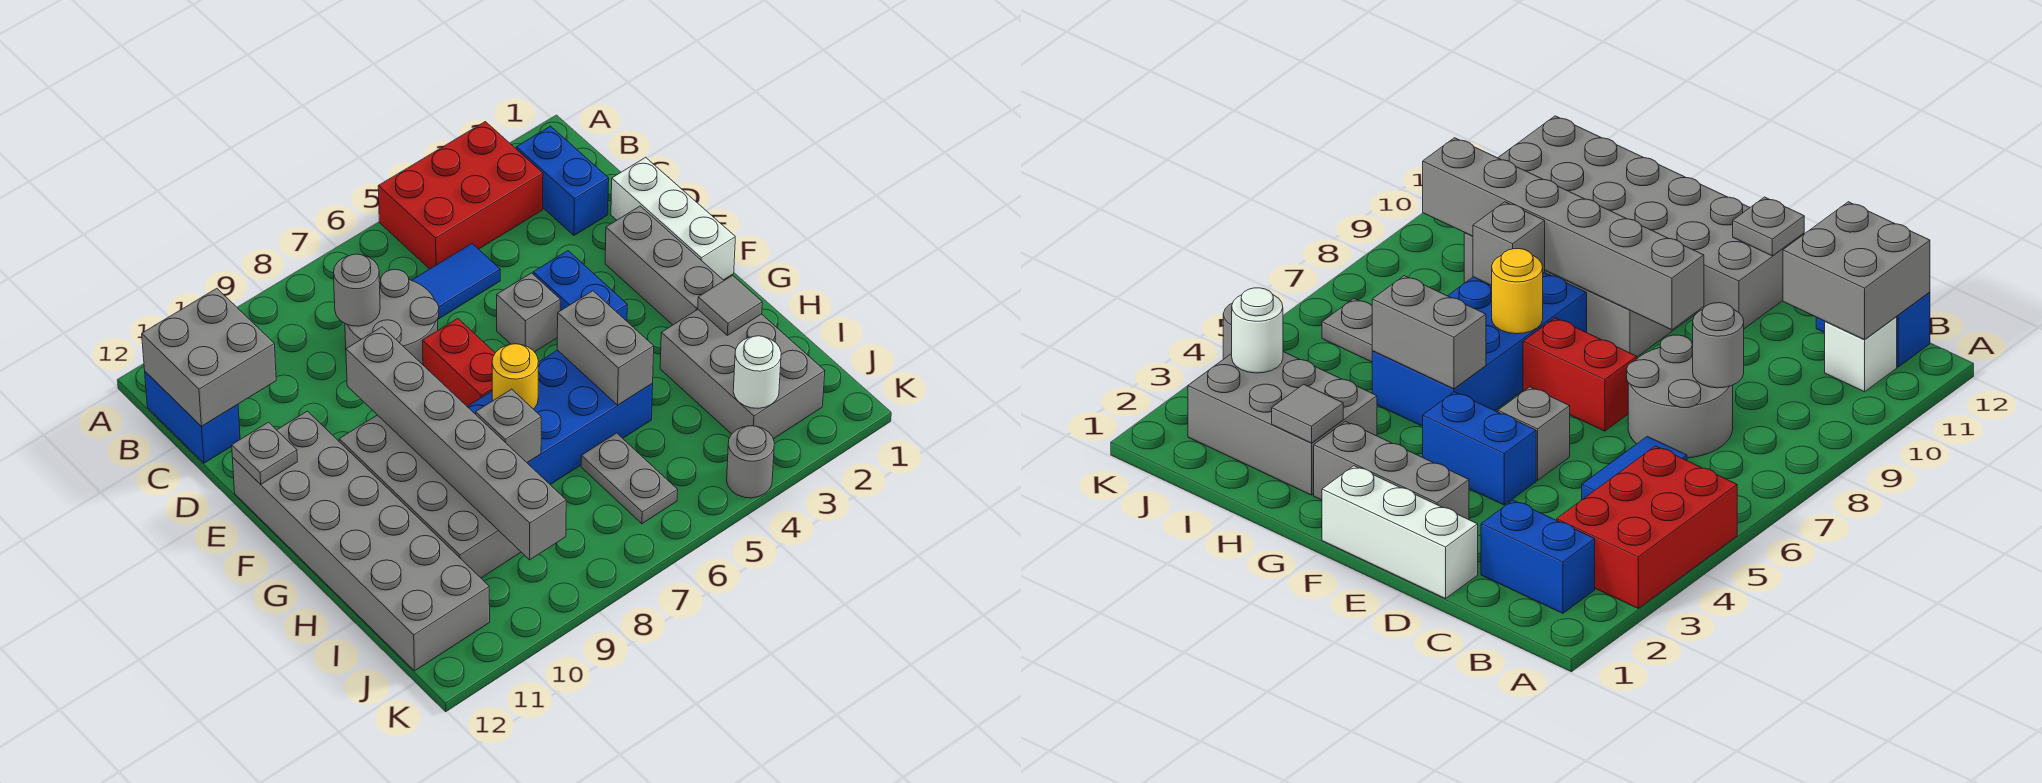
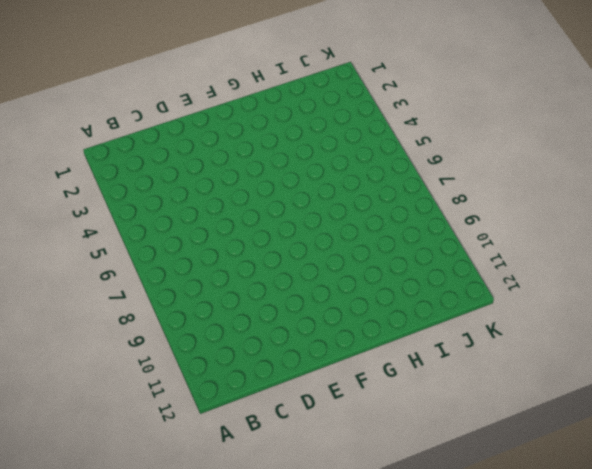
none -> red brick A3:B5 level 1
none -> blue brick B2:C2 level 1
none -> white brick B11 level 1

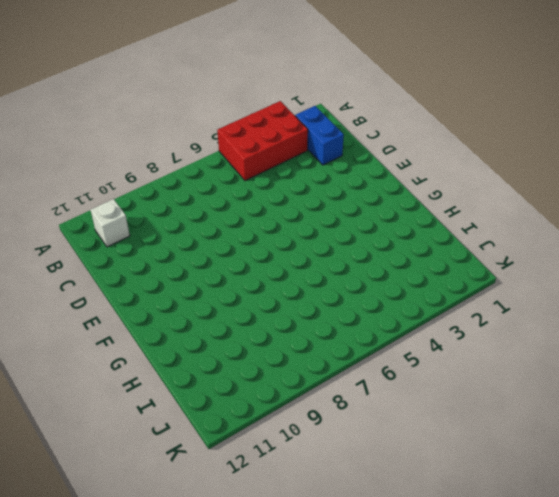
none -> blue brick B12:C12 level 1
none -> blue tile C5:C6 level 1
none -> grey round brick C7:D8 level 1

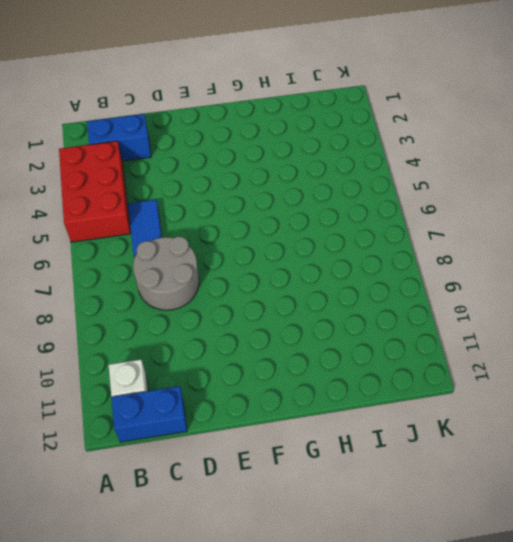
none -> white brick D1:F1 level 1
none -> grey brick E2:G2 level 1
none -> blue brick E4:F4 level 1

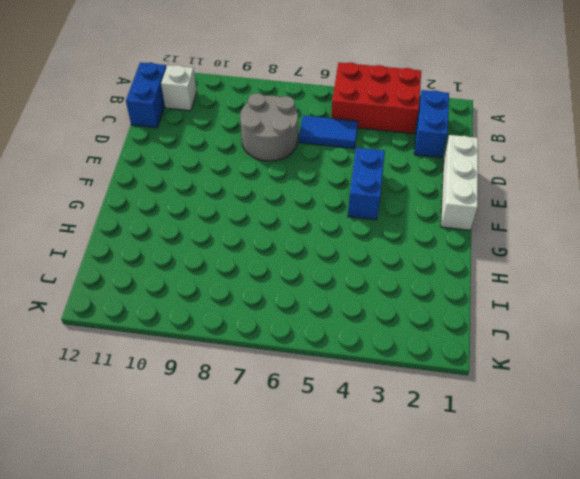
none -> grey brick E2:G2 level 1
none -> grey brick E5 level 1
none -> red brick E7:F7 level 1

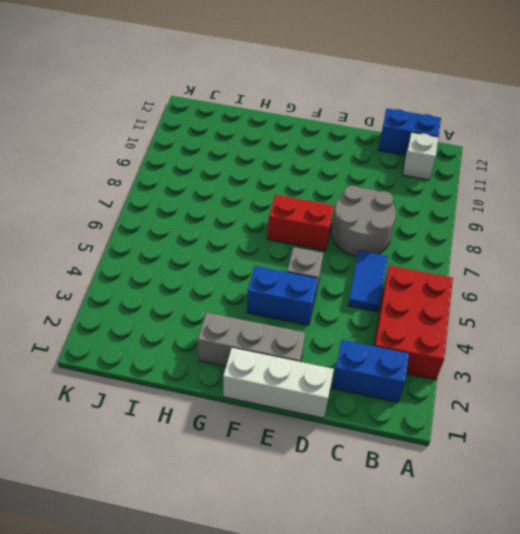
none -> grey brick E11:J12 level 1
none -> grey brick F9:I10 level 1
none -> blue brick G5:H8 level 1

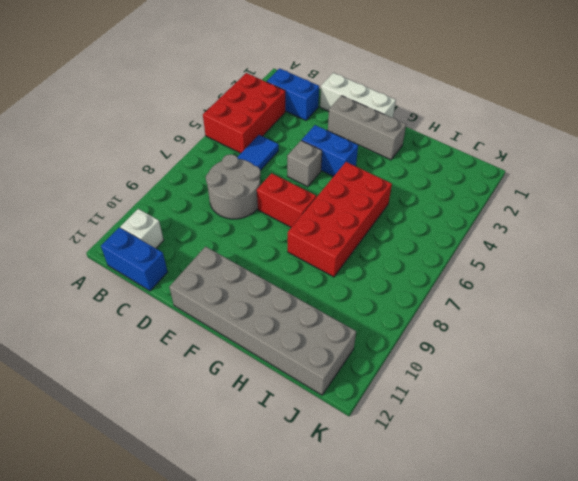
red brick G5:H8 level 1 -> blue brick G5:H8 level 1
none -> grey brick F9:I10 level 1
none -> grey brick H2:J3 level 1
none -> grey plate I6:J6 level 1

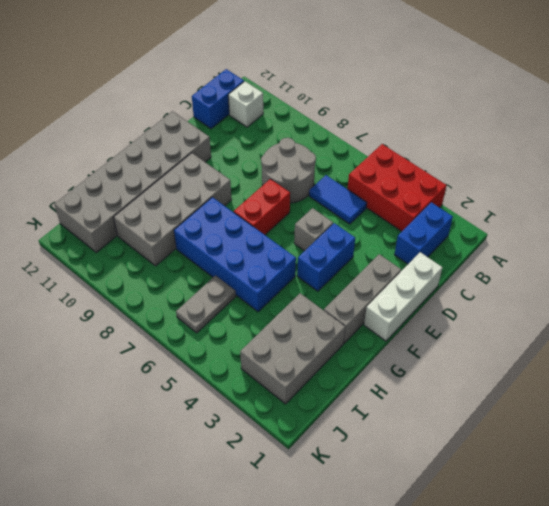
none -> grey round brick K4 level 1
none -> grey brick B11:C12 level 2
none -> grey round brick C8 level 2

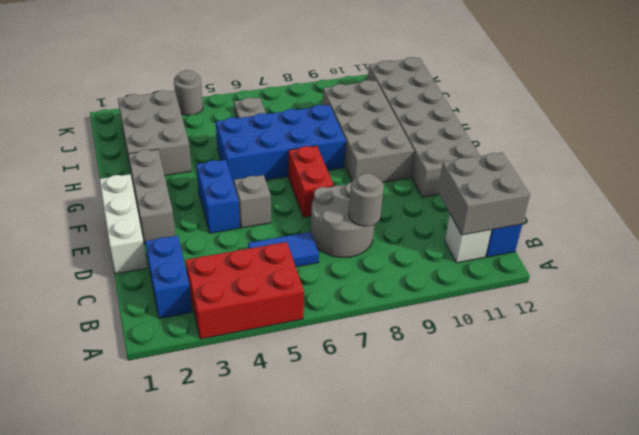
none -> grey brick E9:J9 level 2
none -> grey plate E12 level 2
none -> grey brick G5:H5 level 2

